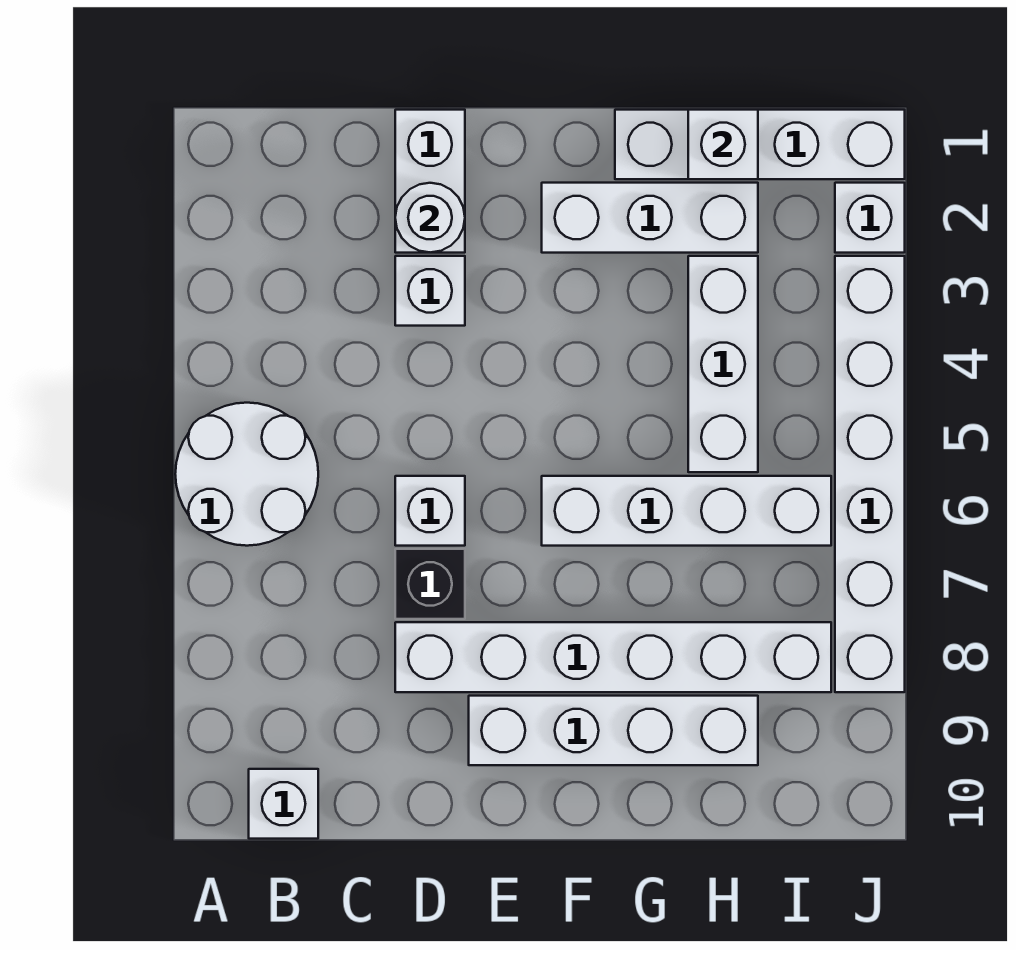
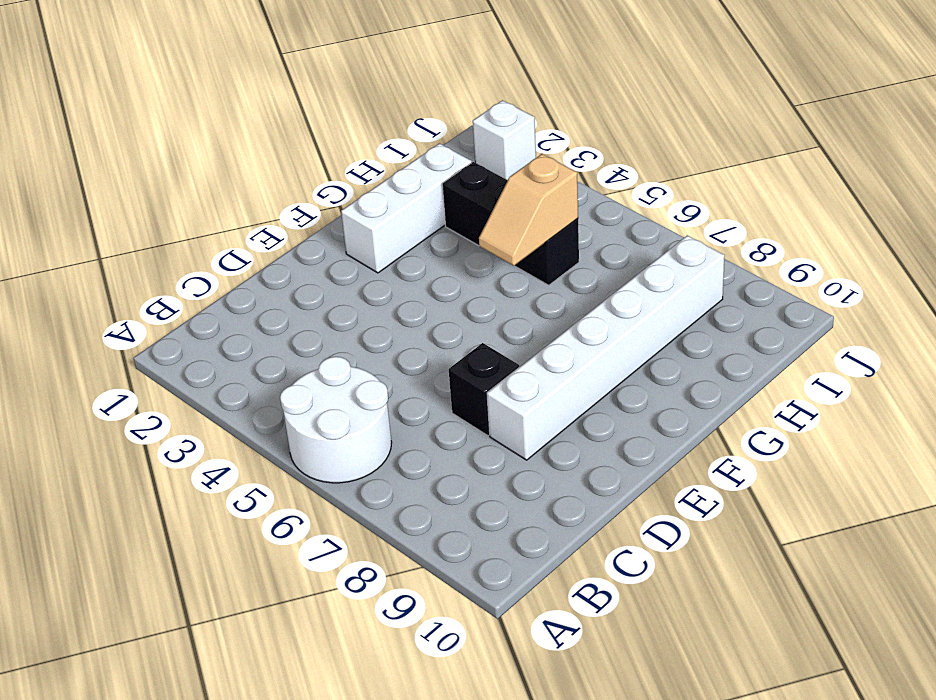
tan slope G5:H5 level 2 top H -> none
black brick H3:H5 level 1 -> white brick H3:H5 level 1
none -> white brick B10 level 1
none -> white brick D1:D2 level 1
none -> white brick D3 level 1

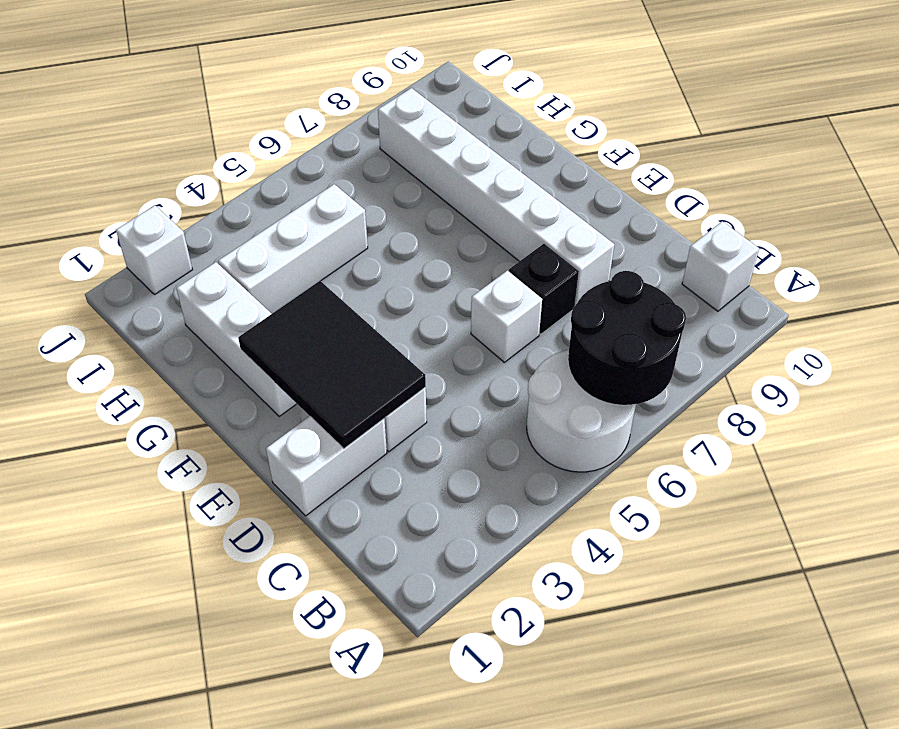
black round brick A6:B7 level 2 -> none
black tile D2:F3 level 2 -> white round brick D2 level 2
none -> white brick E9:H9 level 1
none -> white brick F6:I6 level 1
none -> white brick G1:J1 level 1

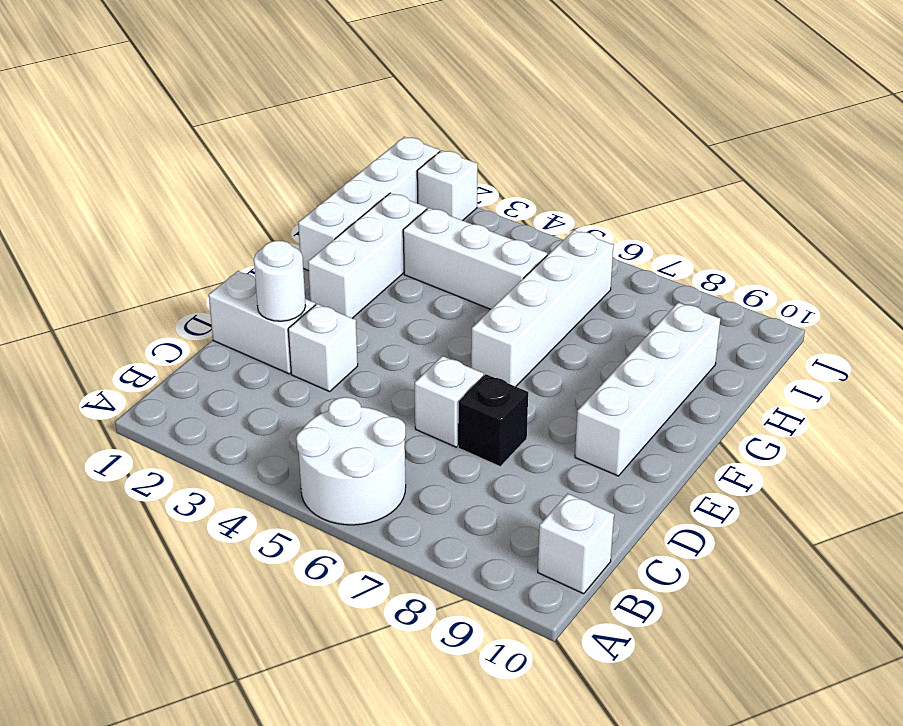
none -> white brick D8:I8 level 1
none -> white brick J3:J8 level 1
none -> white brick H1 level 2

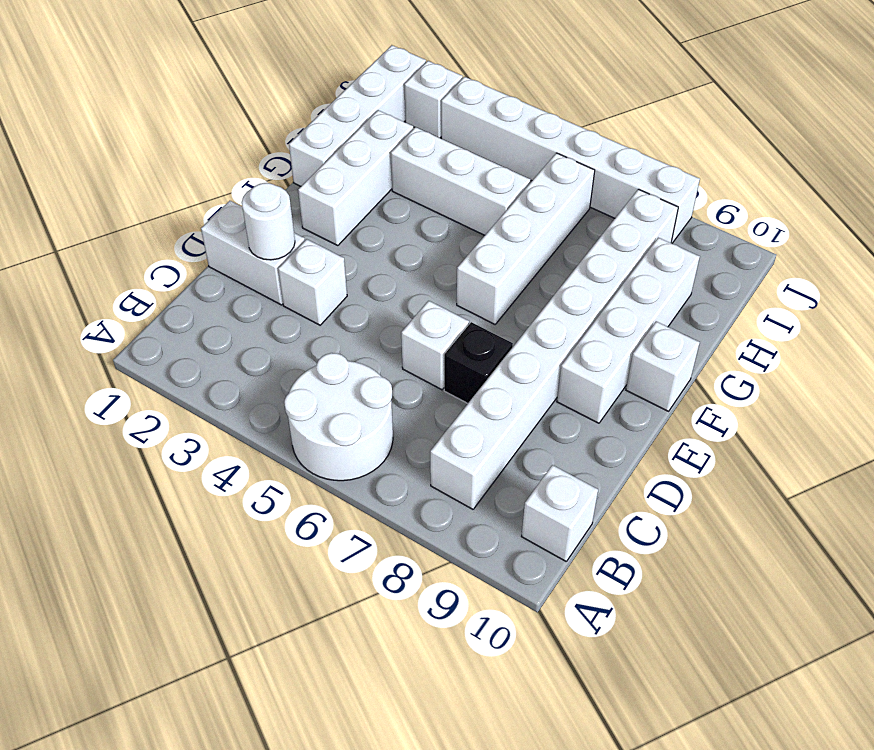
white brick B8:I8 level 1 -> white brick D8:I8 level 1
white brick F10 level 1 -> white brick H1 level 2

